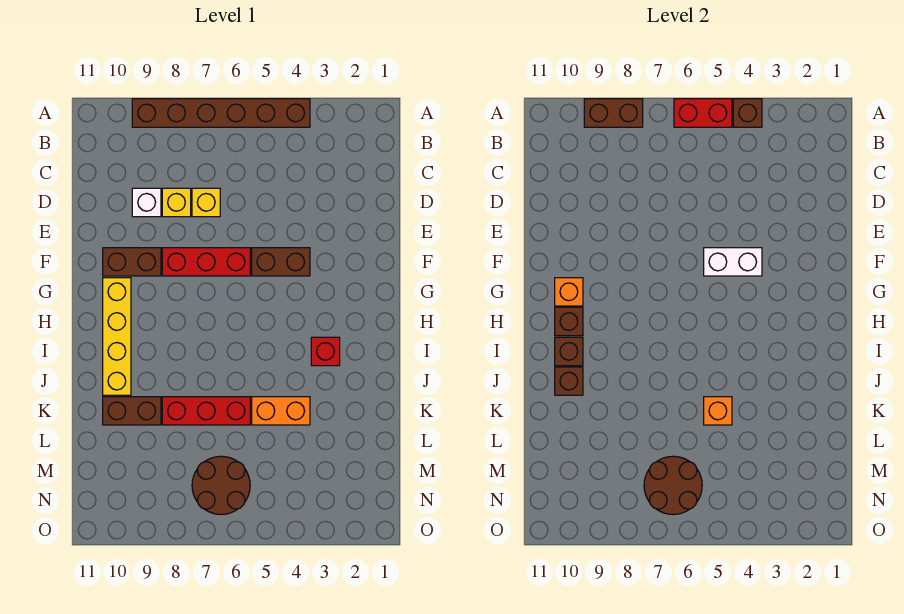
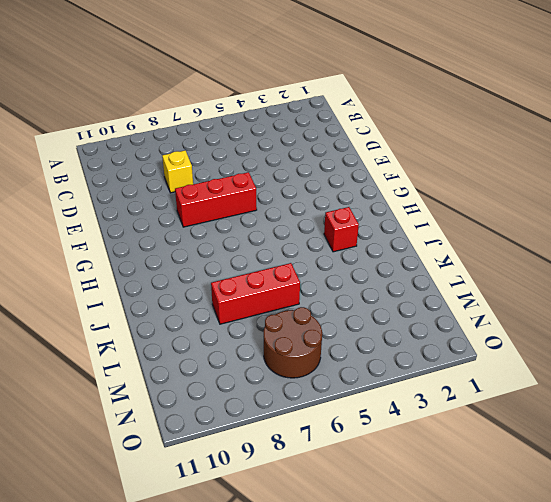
none -> brown brick A4:A9 level 1
none -> yellow brick D7 level 1
none -> white brick D9 level 1

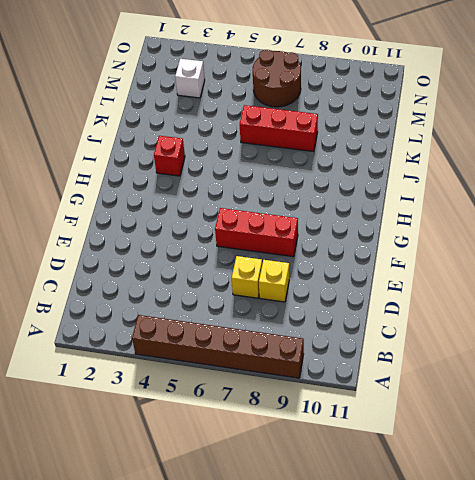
white brick M3 level 1 -> white brick D9 level 1
none -> brown brick F4:F5 level 1
none -> brown brick F9:F10 level 1
none -> yellow brick G10:J10 level 1

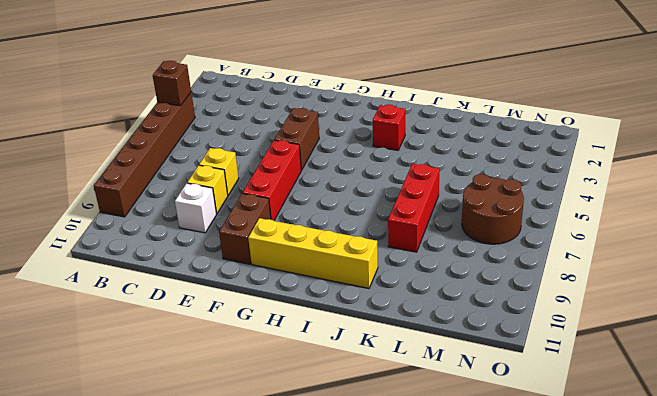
none -> orange brick K4:K5 level 1
none -> brown brick K9:K10 level 1
none -> red brick A5:A6 level 2

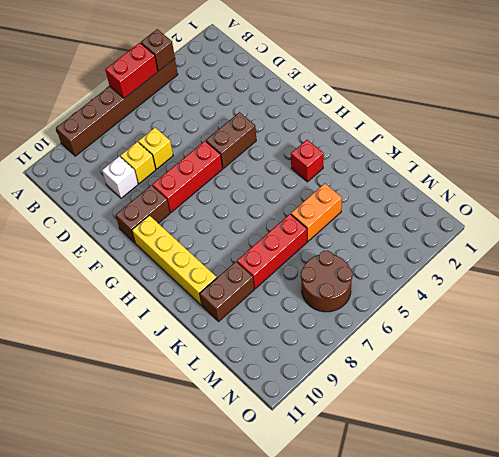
none -> brown brick A8:A9 level 2
none -> white brick F4:F5 level 2
none -> orange brick G10 level 2

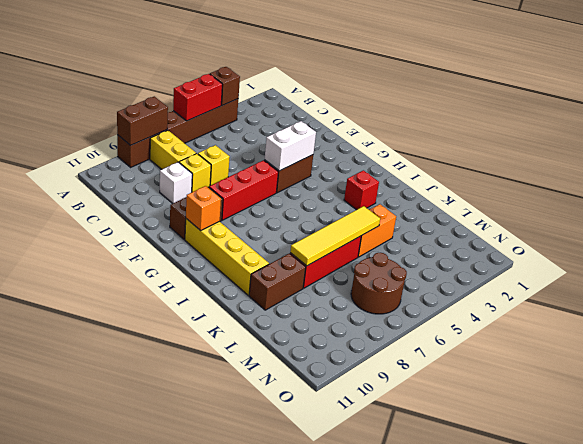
yellow brick B8:C8 level 1 -> none
yellow tile K5:K8 level 2 -> orange brick K5 level 2
none -> brown brick H10 level 2
none -> brown brick I10 level 2
none -> brown brick J10 level 2

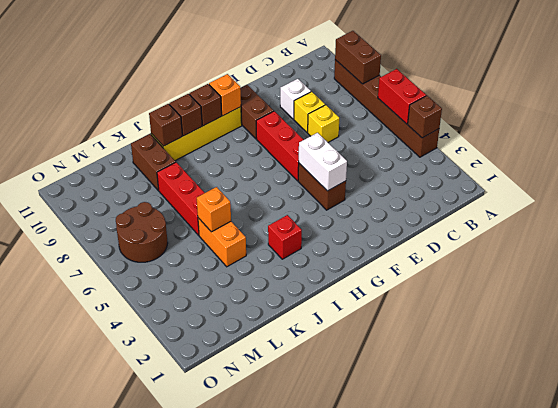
none -> brown round brick M6:N7 level 2

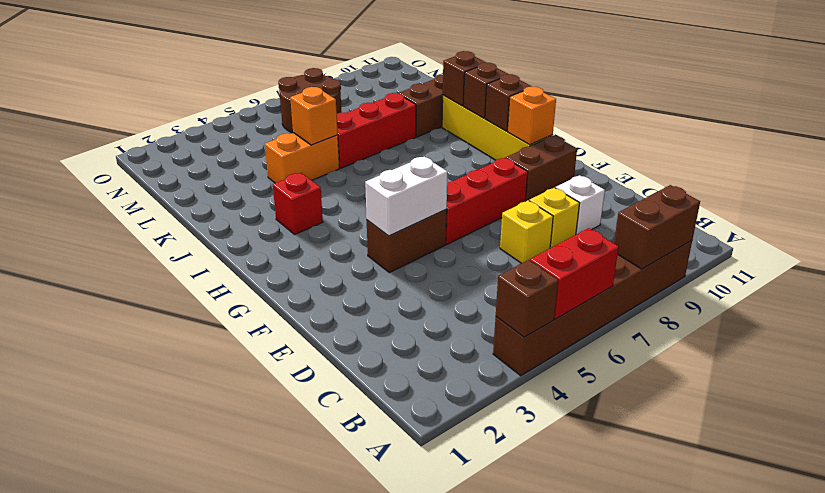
none -> brown round brick M6:N7 level 2

